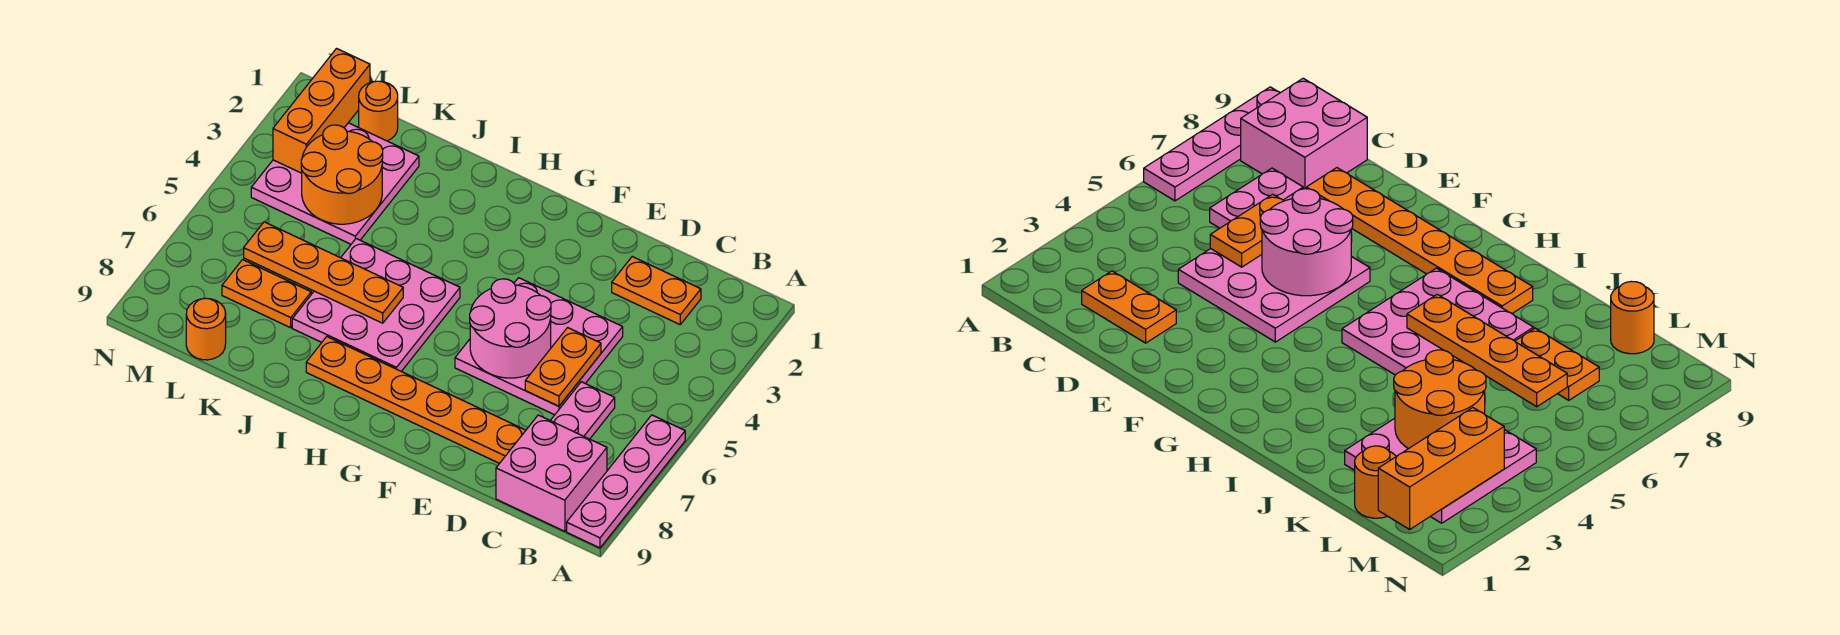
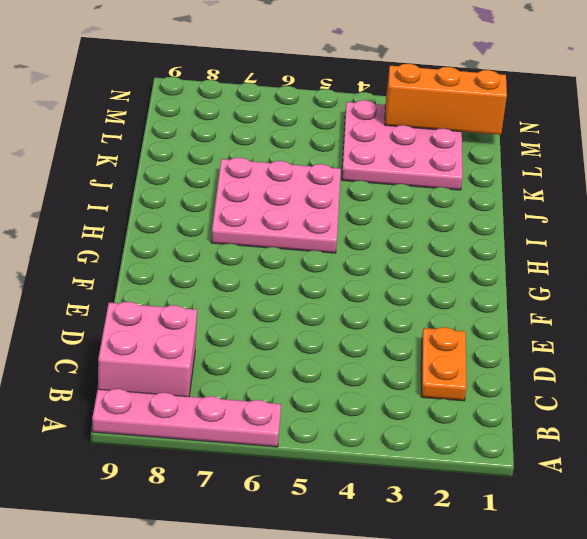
none -> pink plate C6:C7 level 1
none -> pink plate D4:F6 level 1
none -> orange plate D8:I8 level 1

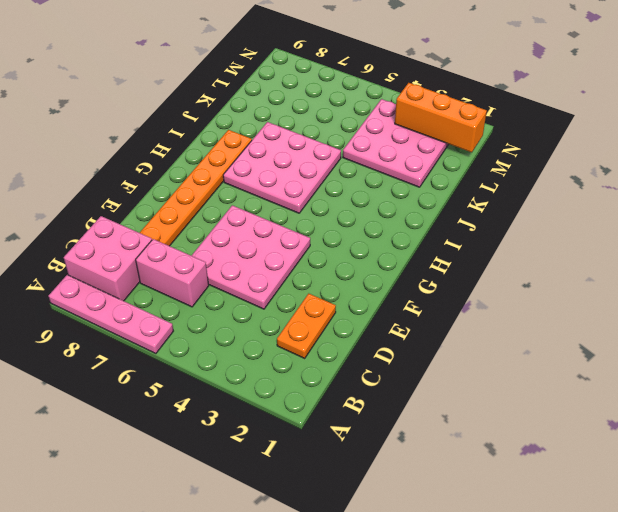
pink brick C6:C7 level 1 -> pink plate C6:C7 level 1
none -> orange plate K7:L7 level 1
none -> orange round brick L1 level 1
none -> orange round brick L9 level 1

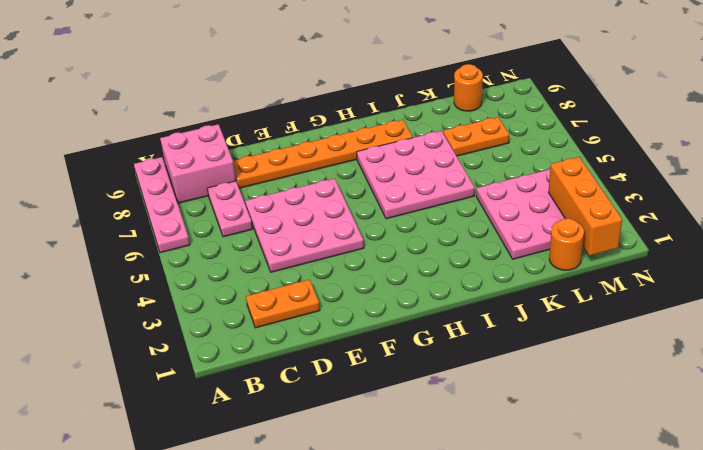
none -> orange plate D5:D6 level 2
none -> pink round brick E5:F6 level 2
none -> orange plate I6:L6 level 2

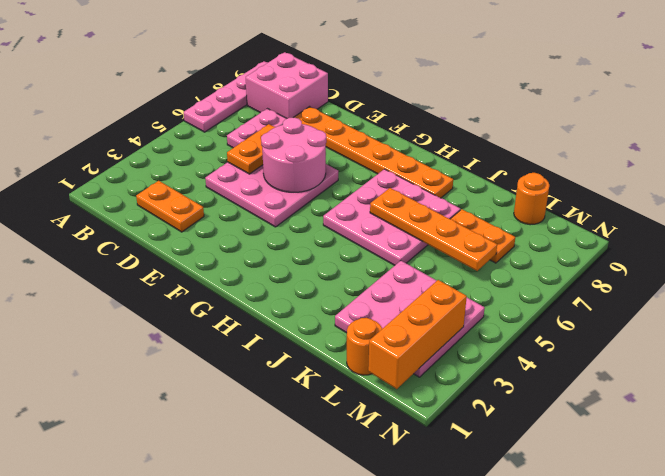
none -> orange round brick K3:L4 level 2

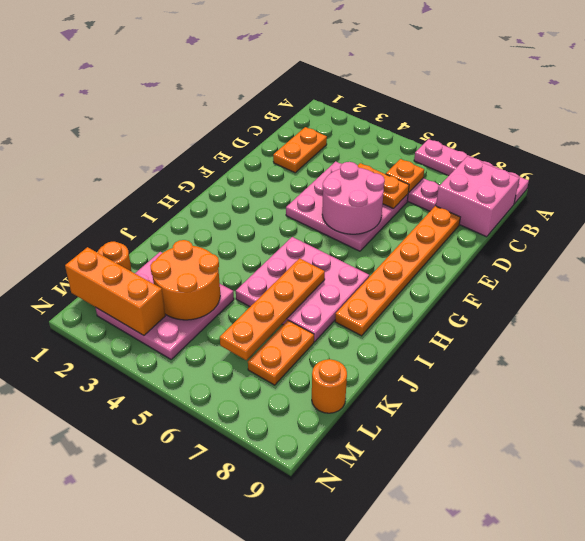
orange plate C6 level 2 -> none

